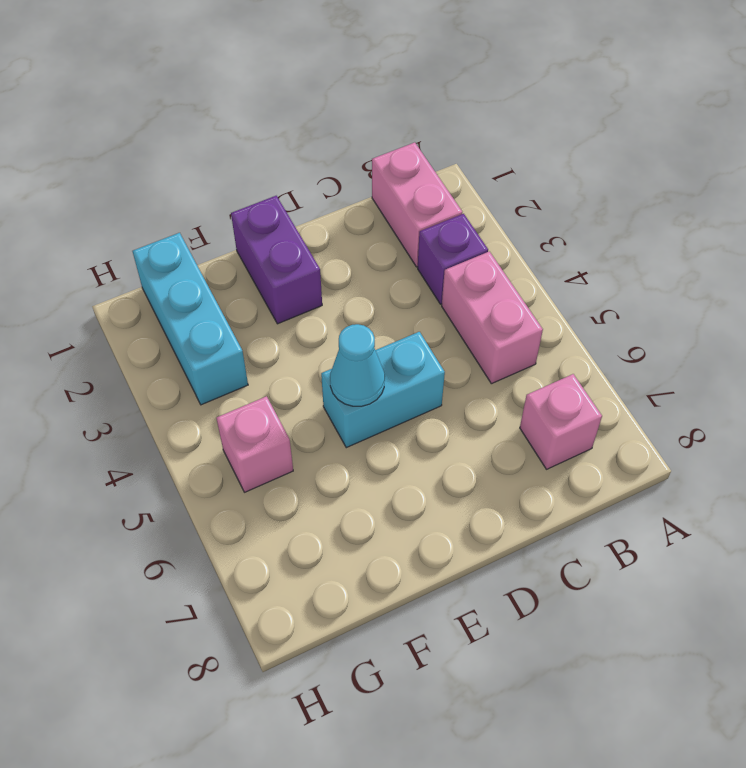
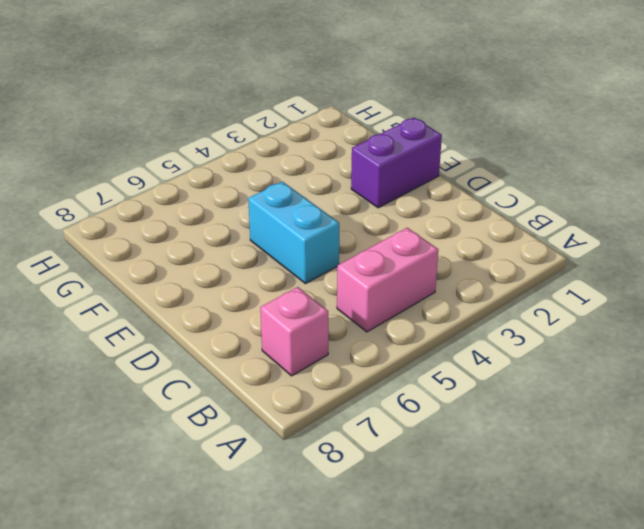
none -> pink brick B1:B2 level 1
none -> purple brick B3 level 1

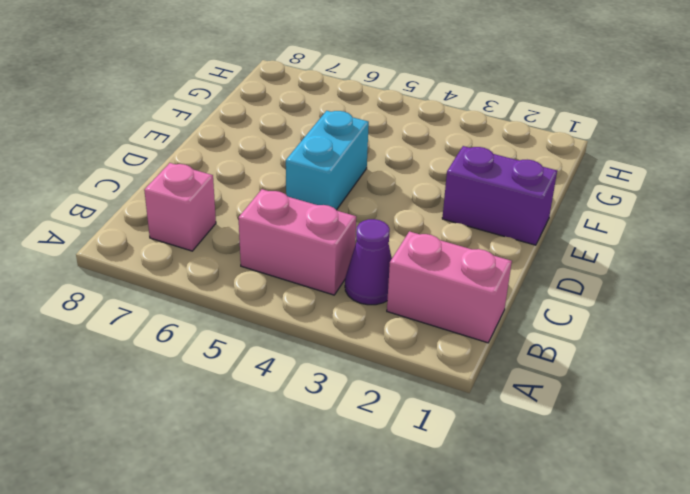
purple cone B3 level 1 -> purple brick B3 level 1
none -> cyan brick G1:G3 level 1
none -> pink brick G5 level 1

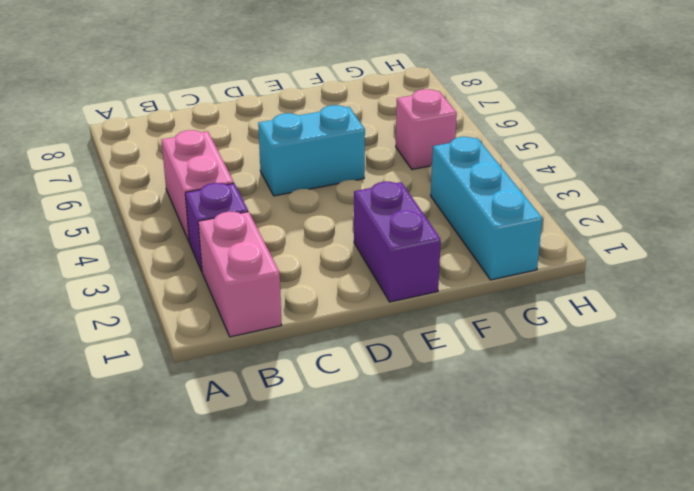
none -> pink brick B7 level 1
none -> cyan cone E5 level 2

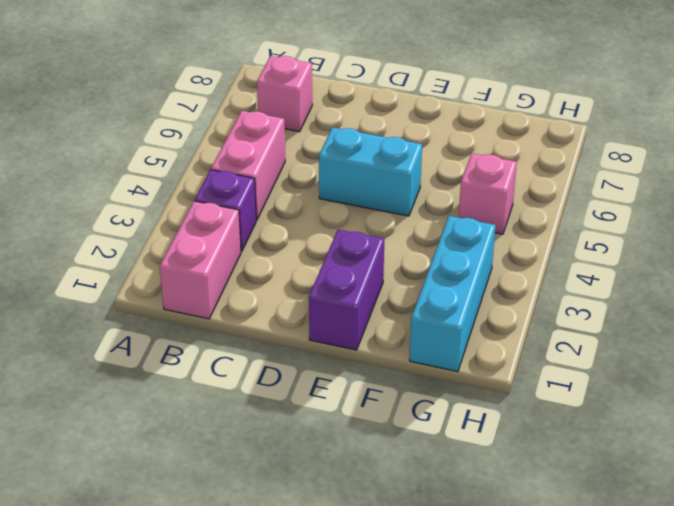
none -> cyan cone E5 level 2

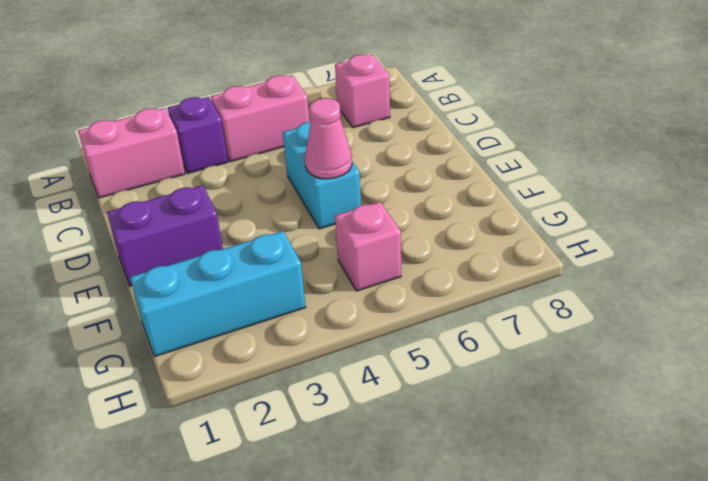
pink cone E5 level 2 -> cyan cone E5 level 2

